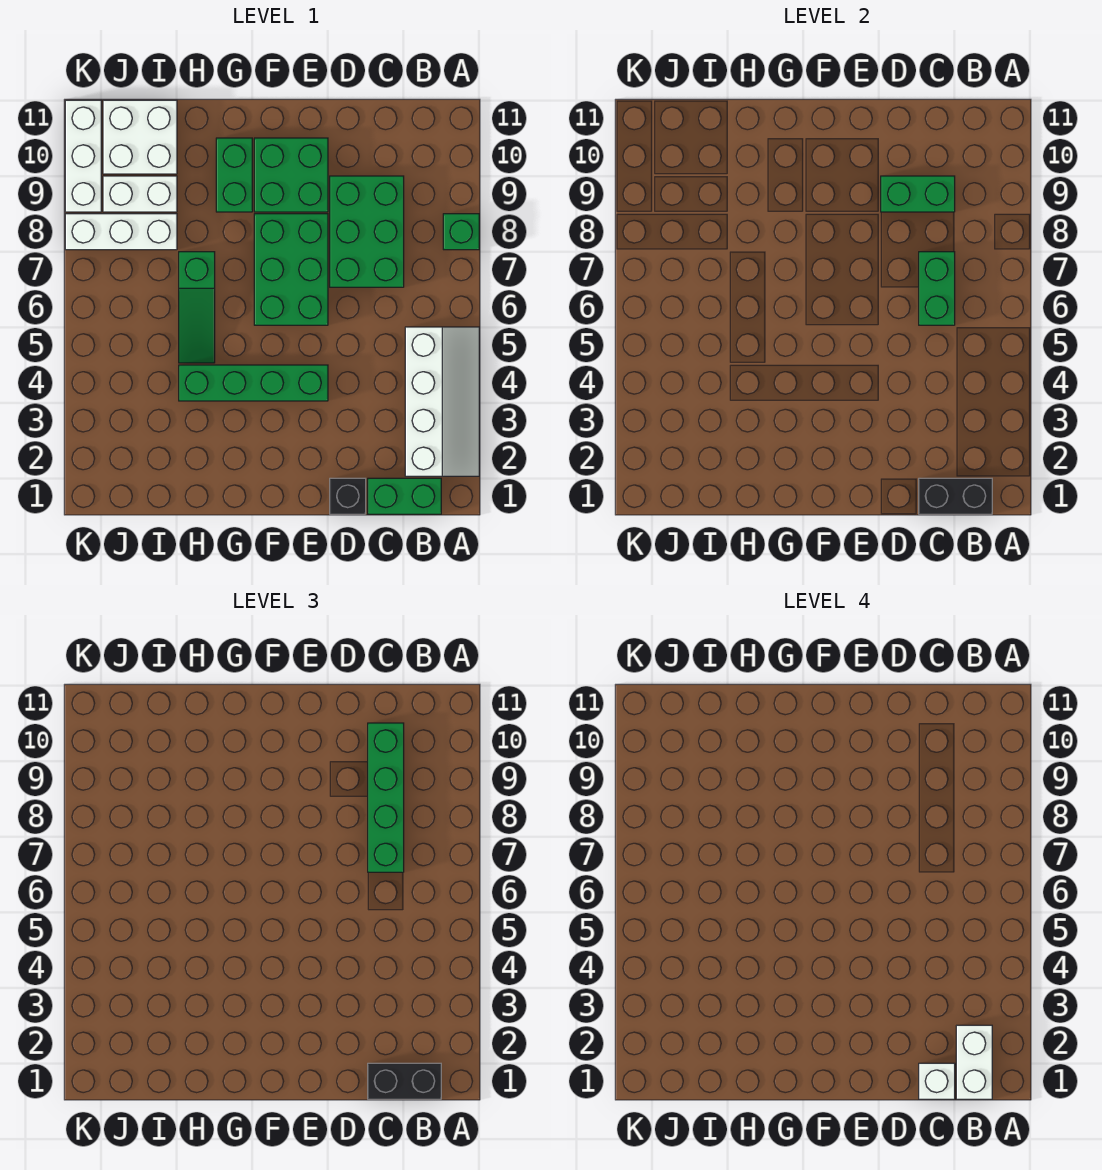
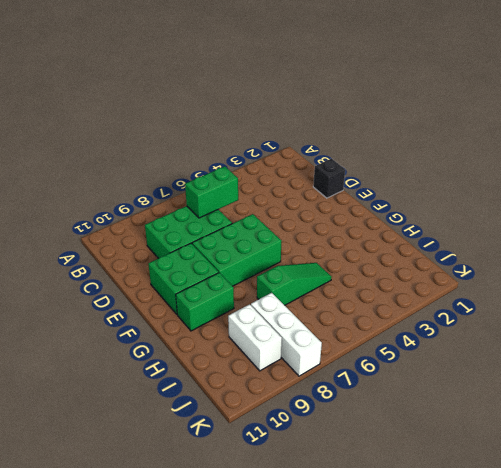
none -> white slope A2:B5 level 1 top B
none -> green brick A8 level 1
none -> green brick B1:C1 level 1

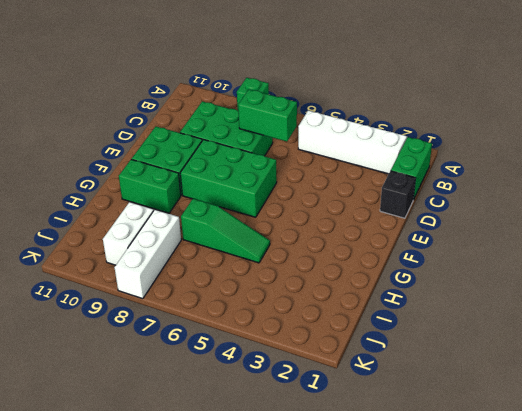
none -> green brick E4:H4 level 1
none -> white brick I10:J11 level 1
none -> white brick K9:K11 level 1

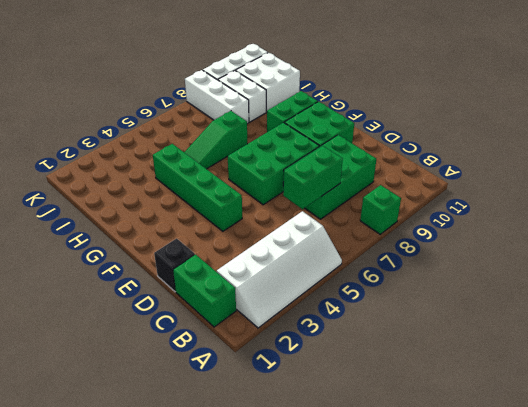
none -> black brick B1:C1 level 2
none -> green brick C9:D9 level 2
none -> black brick B1:C1 level 3

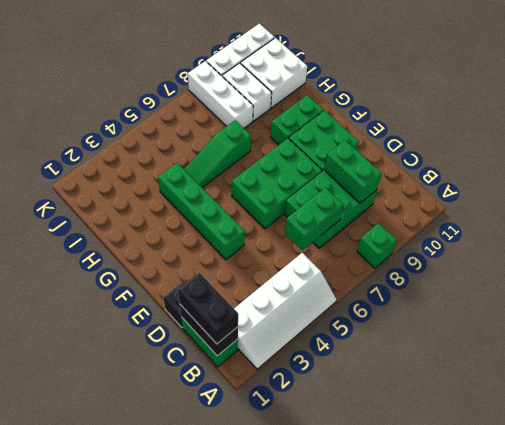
none -> green brick C7:C10 level 3
none -> white brick B1:B2 level 4
none -> white brick C1 level 4

